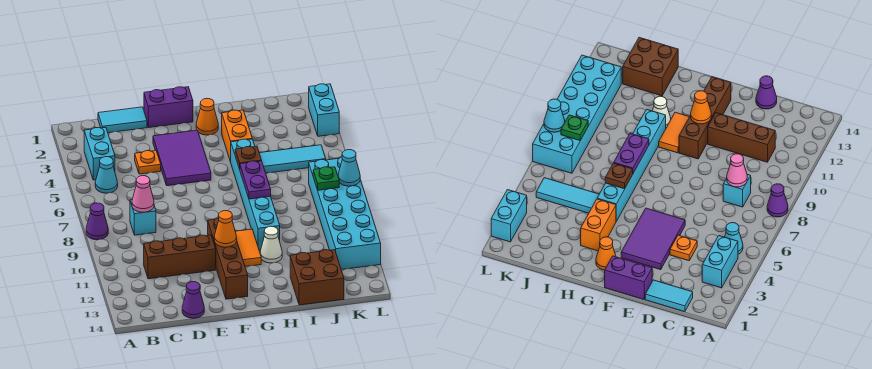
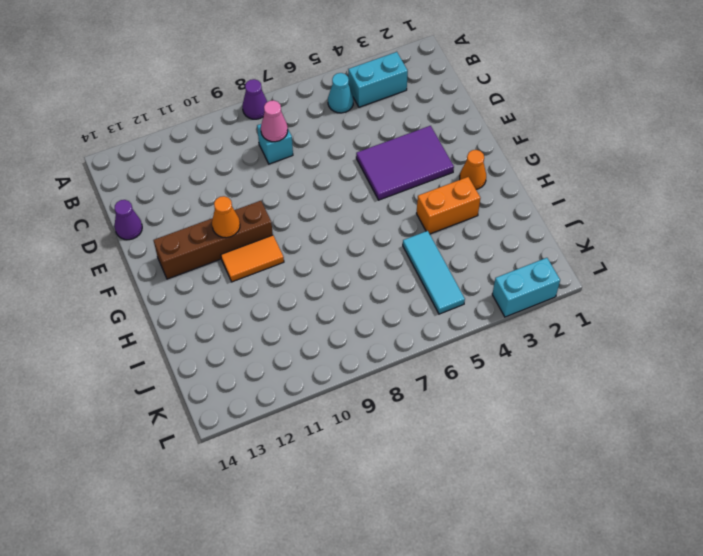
none -> cyan tile C1:D1 level 1
none -> brown brick C11:E11 level 1
none -> orange plate D4 level 1

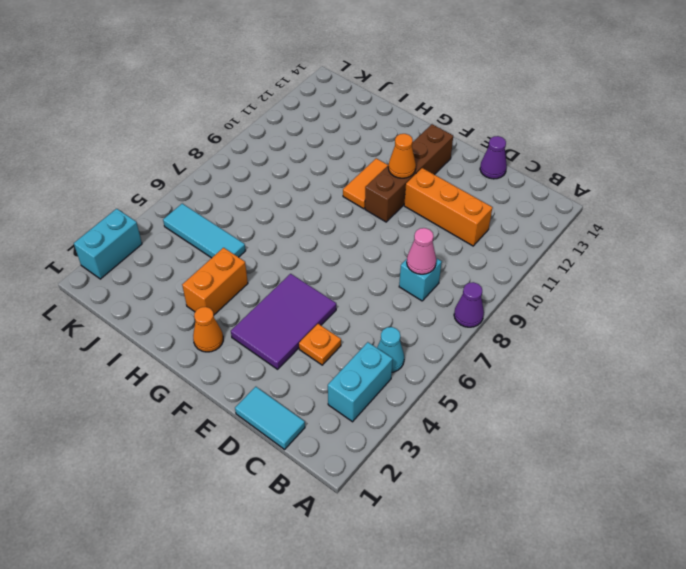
orange brick C11:E11 level 1 -> brown brick C11:E11 level 1
none -> purple brick E1:F1 level 1
none -> cyan brick H5:H10 level 1
none -> white cone H11 level 1

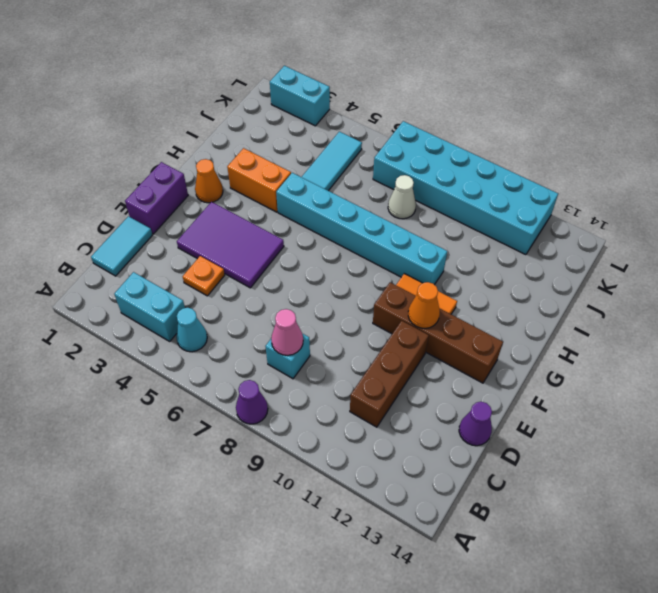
white cone J8 level 1 -> white cone H11 level 1
none -> brown brick I13:J14 level 1
none -> brown plate H6 level 2
none -> purple plate H7:H8 level 2

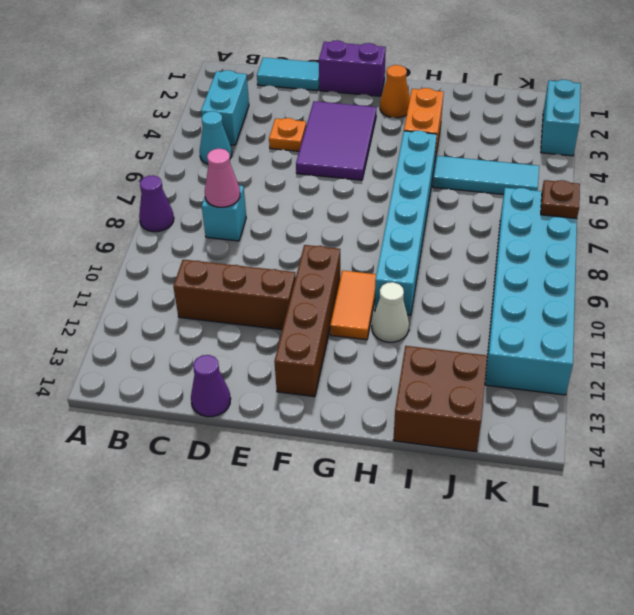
brown plate L7 level 2 -> brown plate H6 level 2
none -> orange cone F11 level 2
none -> purple plate H7:H8 level 2
none -> green plate K8 level 2

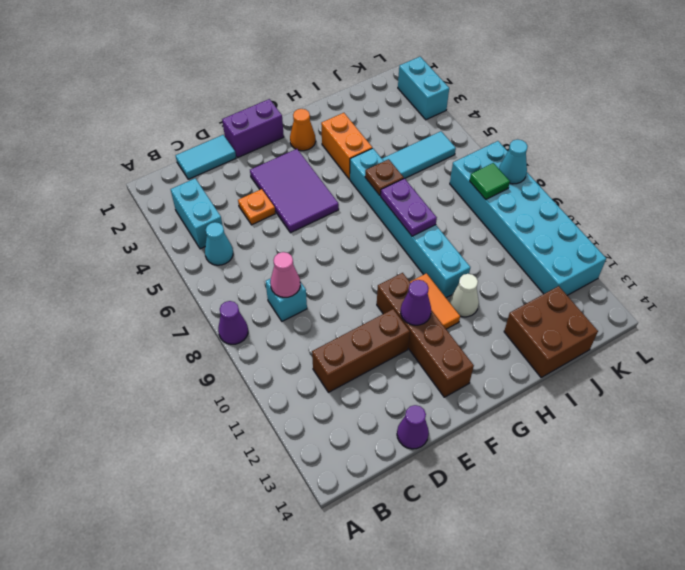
purple cone F11 level 2 -> orange cone F11 level 2
green tile K8 level 2 -> green plate K8 level 2

